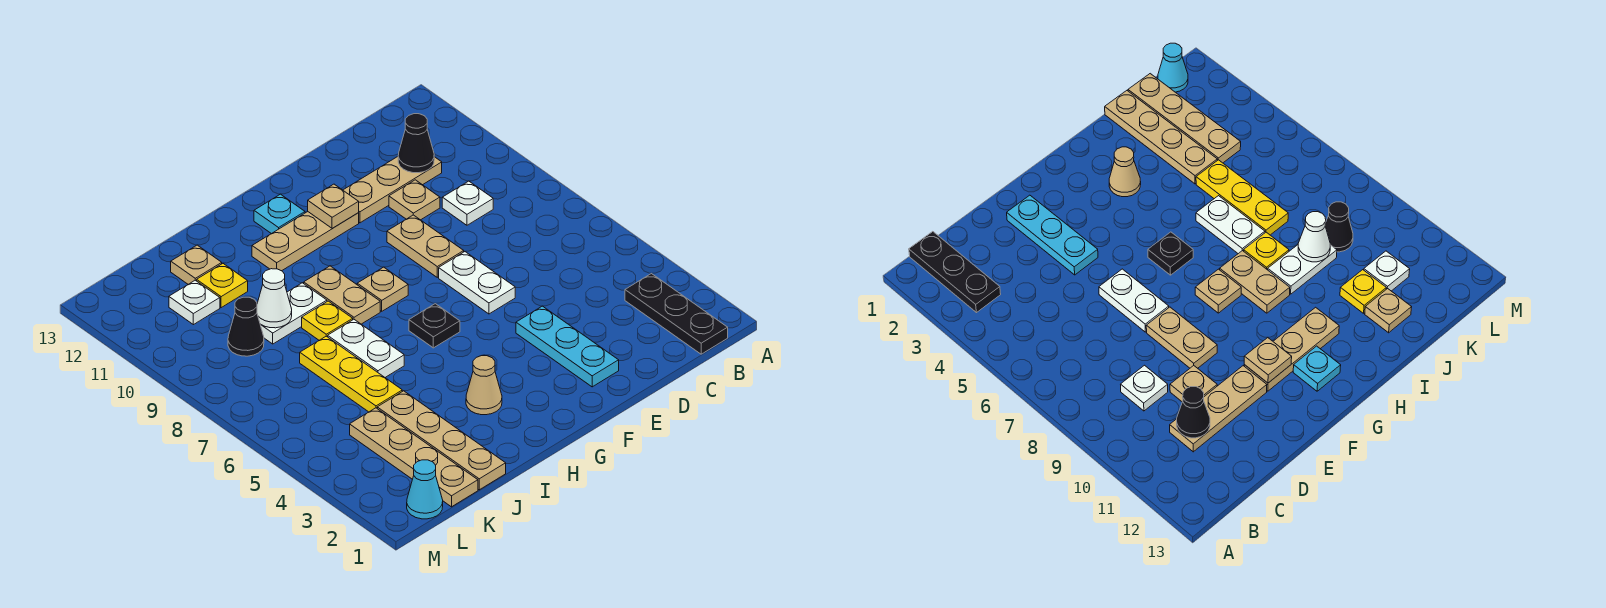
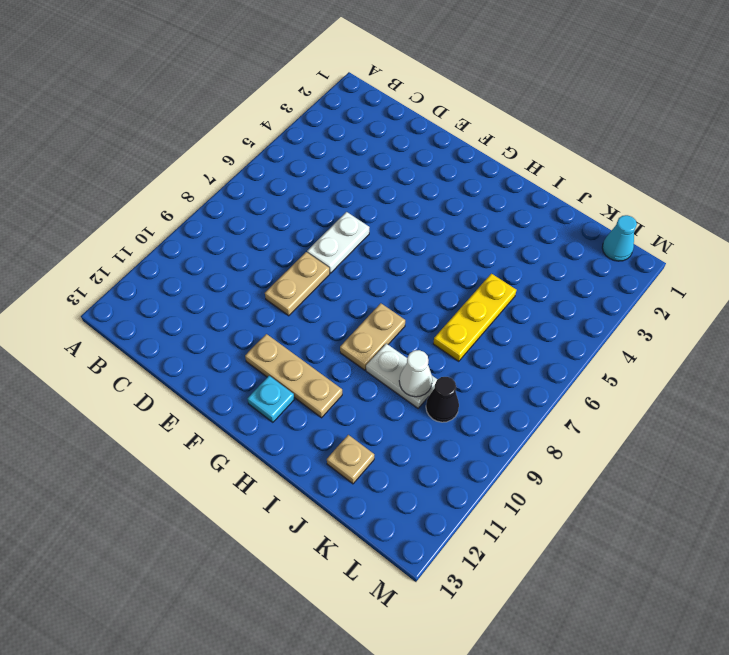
none -> black plate B1:B3 level 1
none -> white plate C9 level 1
none -> tan plate C11:E11 level 1

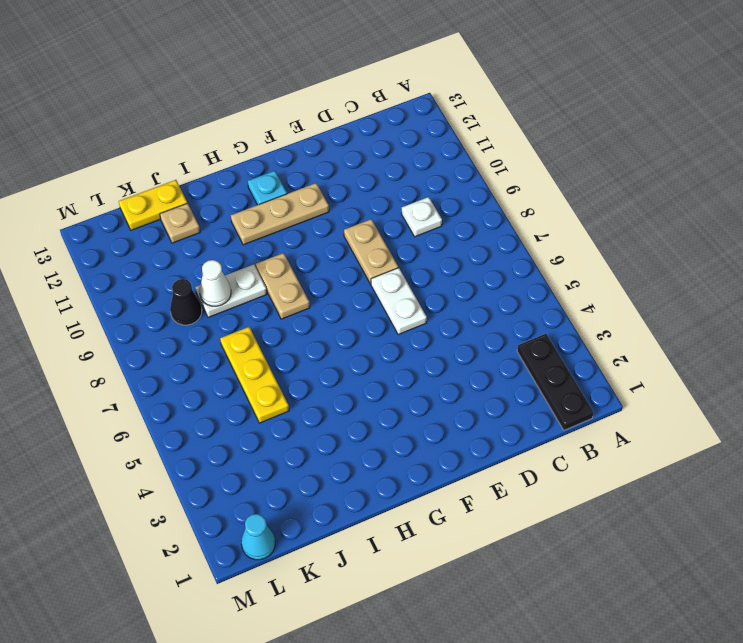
yellow plate J13:K13 level 1 -> none
none -> tan plate C11:E11 level 1
none -> tan plate D10 level 1
none -> cyan plate E2:E4 level 1

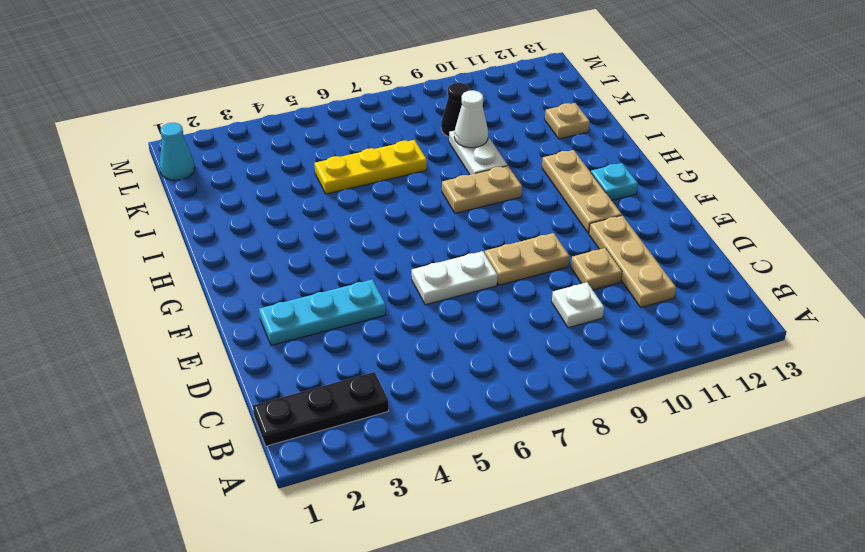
none -> black plate G6 level 1
none -> tan plate G8 level 1
none -> tan cone H3 level 1

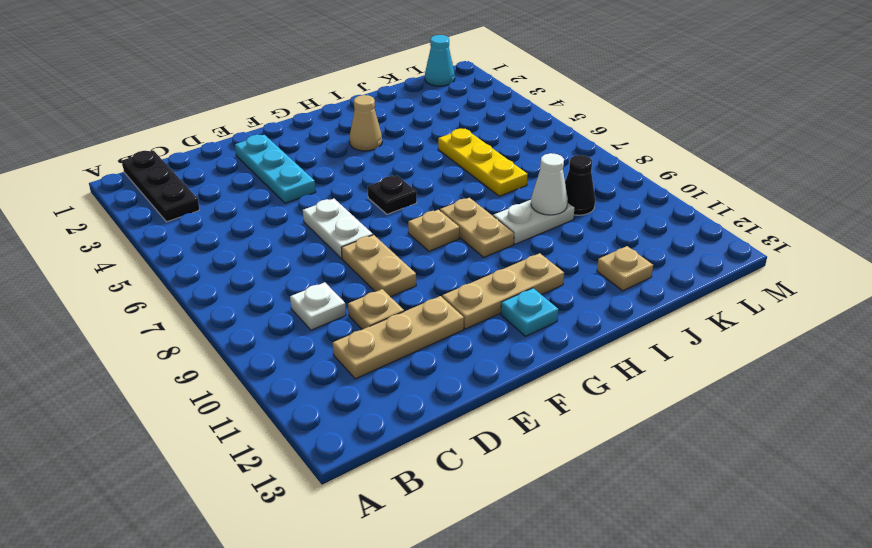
none -> white plate I6:I7 level 1
none -> yellow plate I8 level 1
none -> tan plate J1:J4 level 1

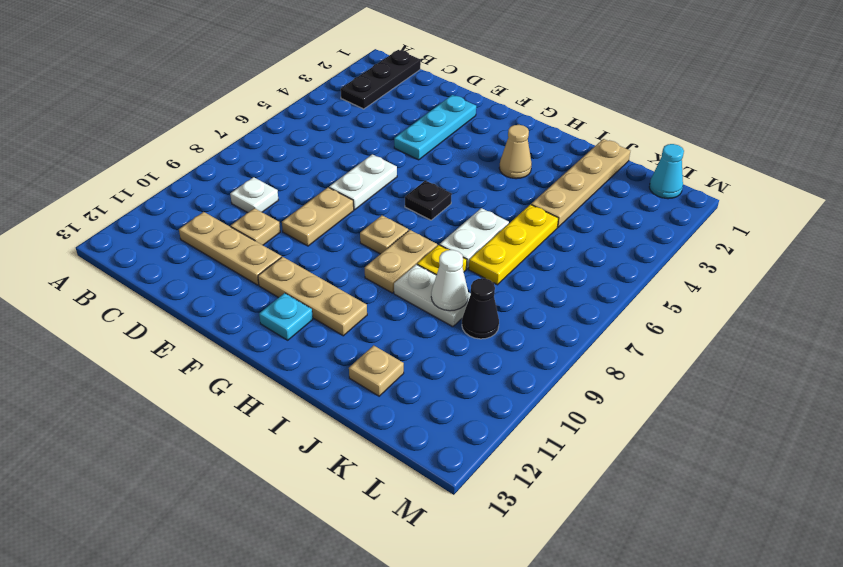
none -> yellow plate J11 level 1
none -> tan plate K1:K4 level 1
none -> white plate K11 level 1

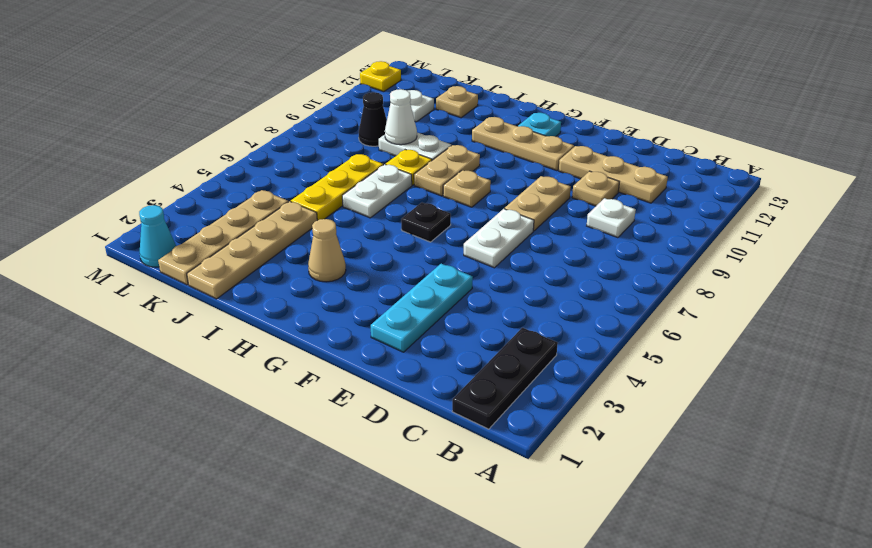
yellow plate M12 level 1 -> yellow plate J11 level 1
none -> black cone C11 level 2
none -> tan plate F11 level 2

